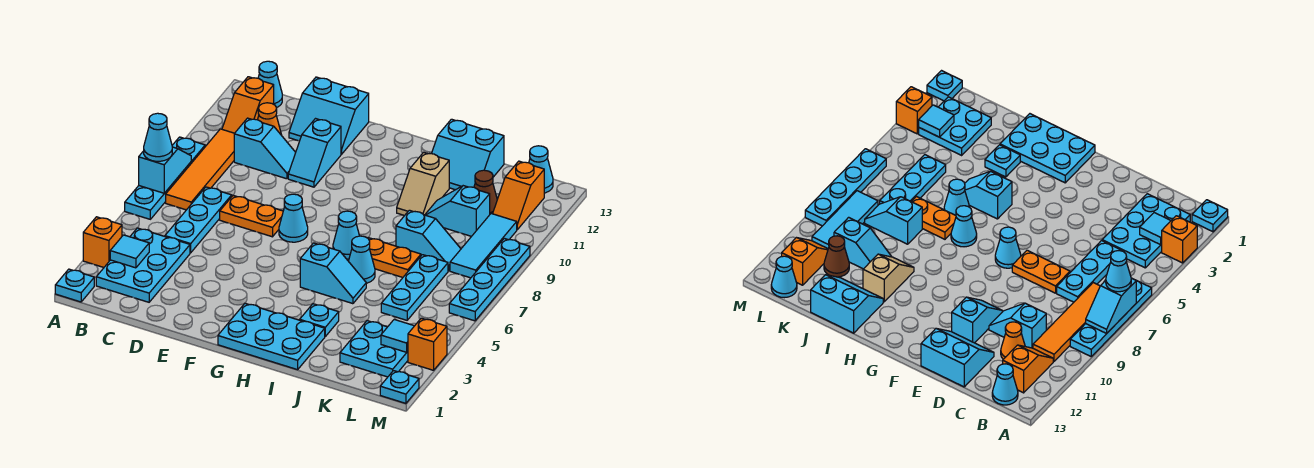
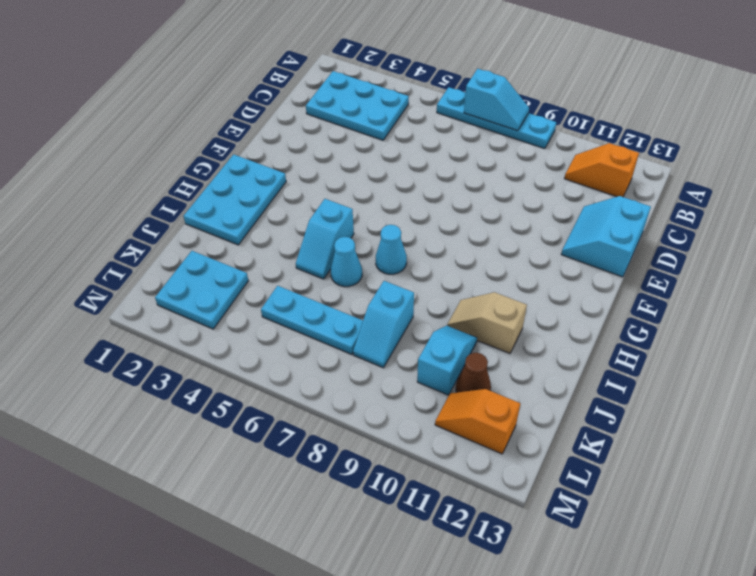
none -> cyan plate A1 level 1
none -> orange brick A3 level 1
none -> orange tile B7:B10 level 1
none -> cyan cone B13 level 1

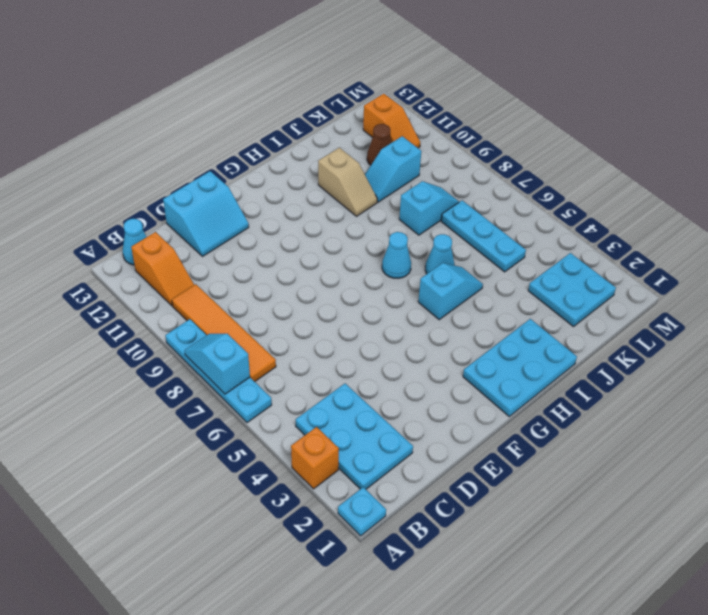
none -> cyan plate C5:C7 level 1
none -> cyan slope C10:D10 level 1 top C
none -> orange cone C11 level 1
none -> orange plate D7:E7 level 1

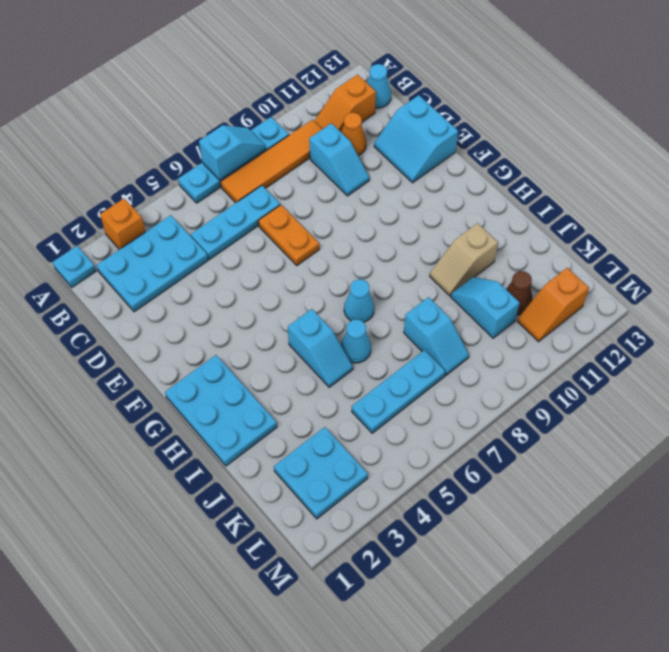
none -> cyan slope E10:E11 level 1 top 11
none -> cyan cone F7 level 1
none -> cyan plate I3 level 1
none -> orange plate I7:J7 level 1

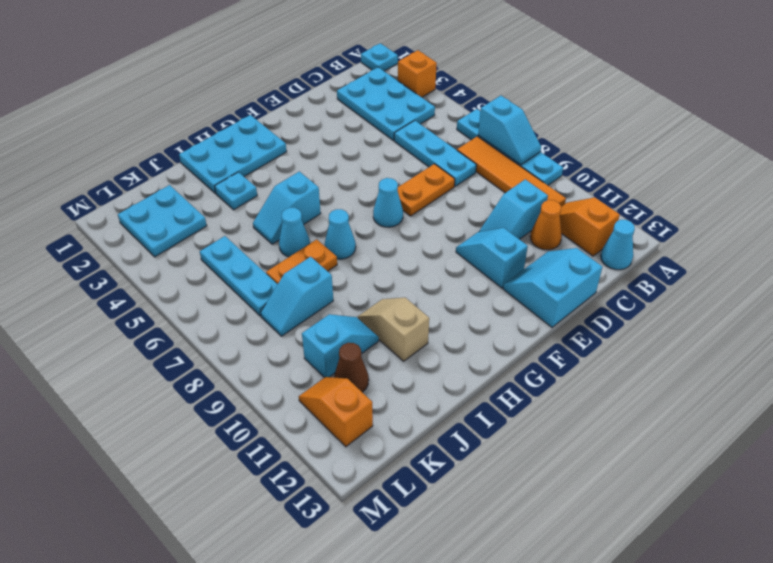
none -> cyan slope I12:J13 level 1 top 13
none -> cyan tile L8:L10 level 1
none -> cyan cone L13 level 1
none -> cyan plate M1 level 1

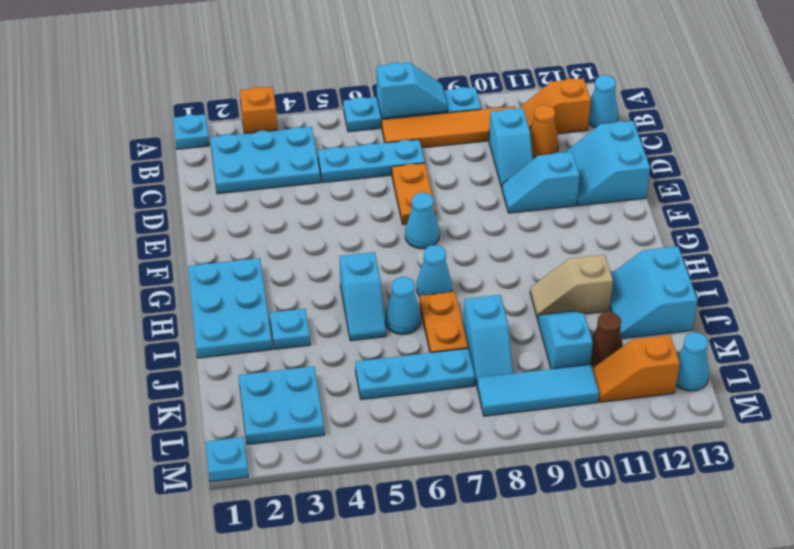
none -> orange brick M3 level 1
none -> cyan plate M6:M9 level 1
none -> cyan tile B3 level 2
none -> cyan tile L3 level 2

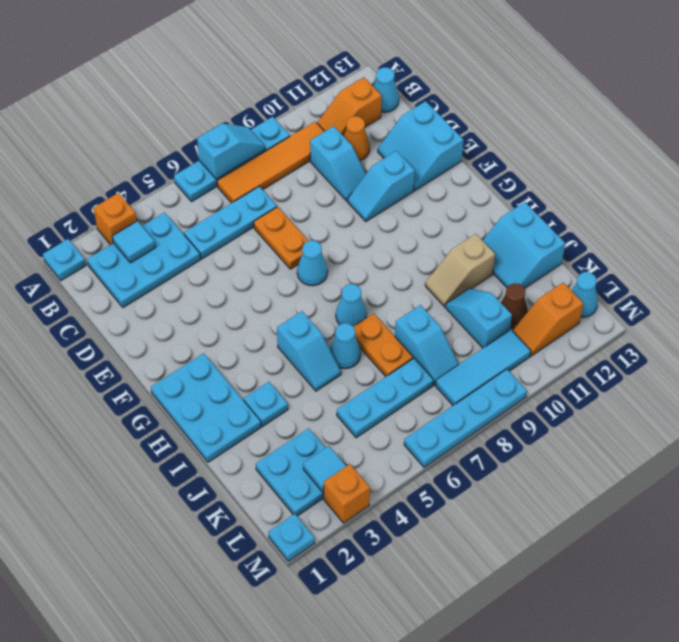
none -> cyan cone A7 level 3

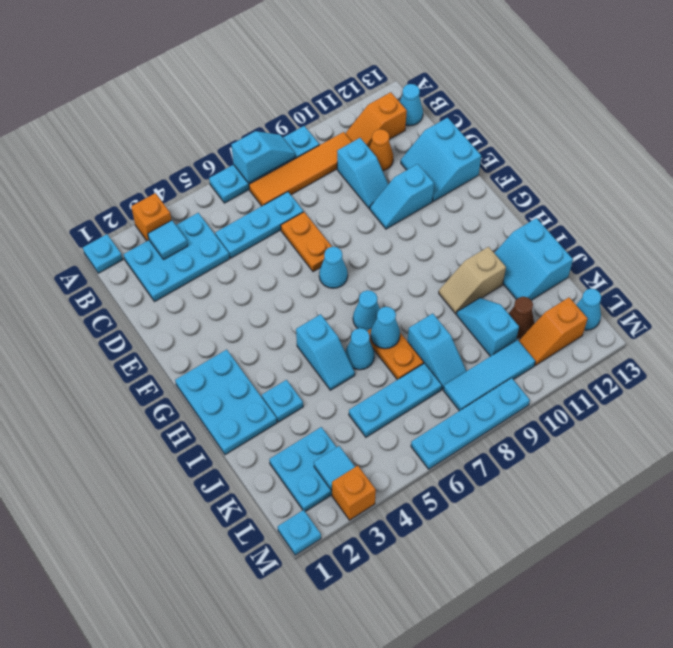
cyan cone I7 level 2 -> cyan cone A7 level 3

